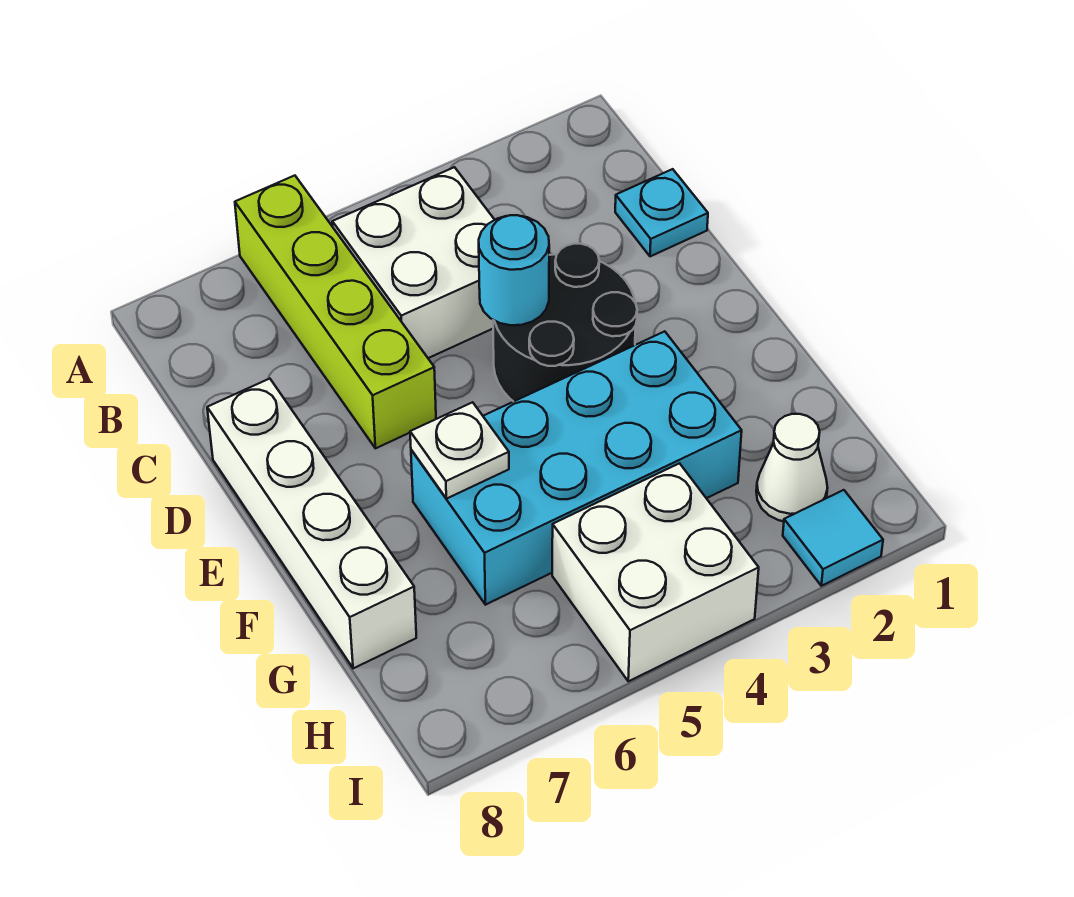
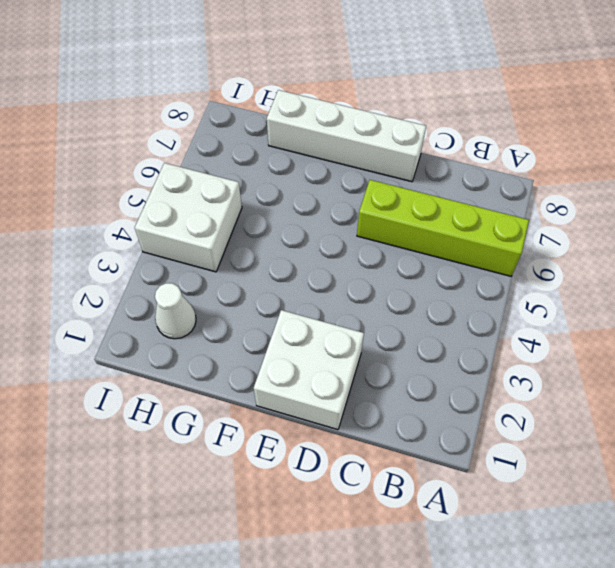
white brick D1:E2 level 1 -> white brick B4:C5 level 1
none -> cyan plate C1 level 1
none -> black round brick D3:E4 level 1

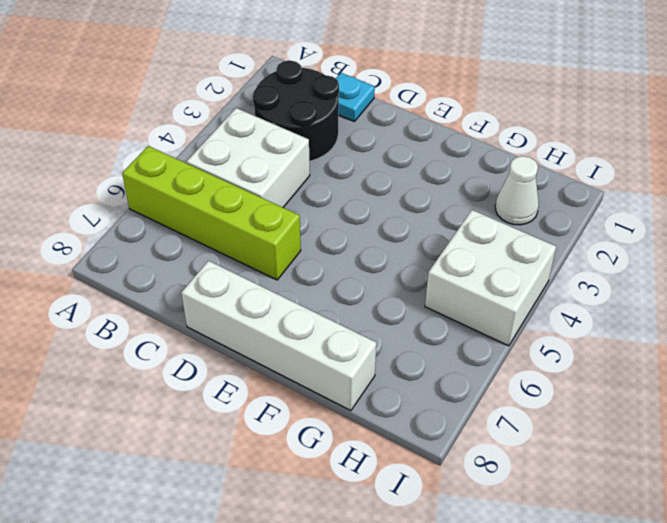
black round brick B2:C3 level 1 -> black round brick D3:E4 level 1
none -> cyan brick F3:G6 level 1
none -> cyan tile I2 level 1

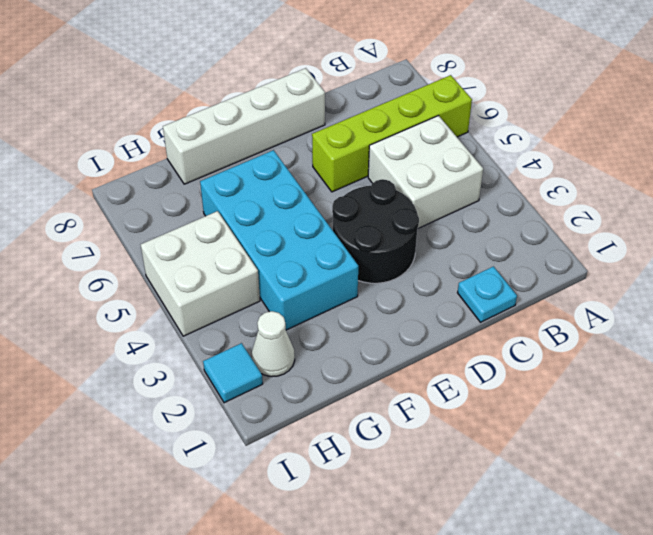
none -> cyan round brick D4 level 2
none -> white plate F6 level 2

